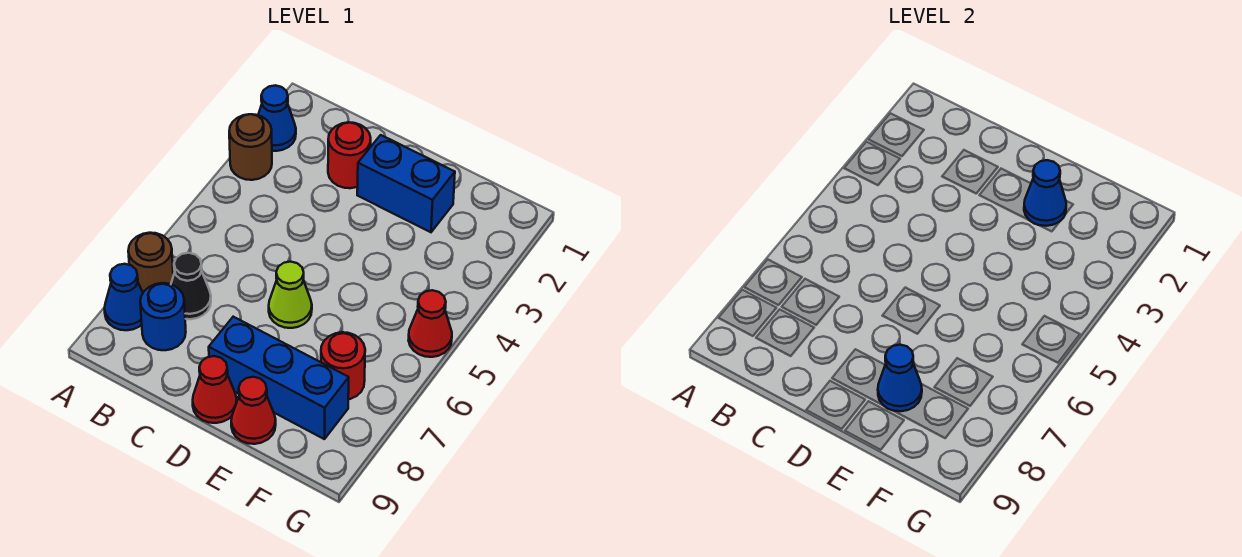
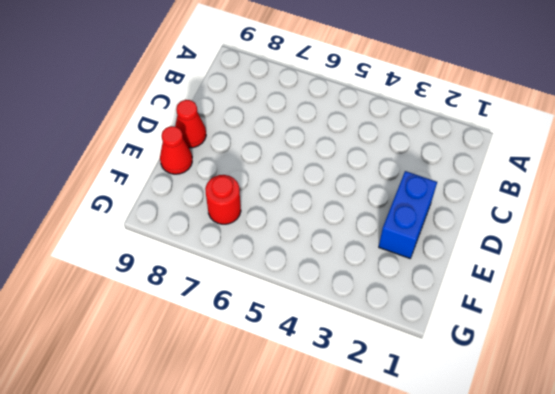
none -> blue cone A2 level 1
none -> brown round brick A3 level 1
none -> brown round brick A7 level 1

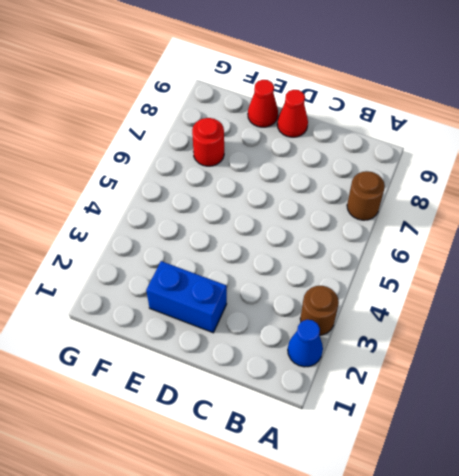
none -> blue cone A8 level 1
none -> black cone B7 level 1
none -> blue round brick B8 level 1

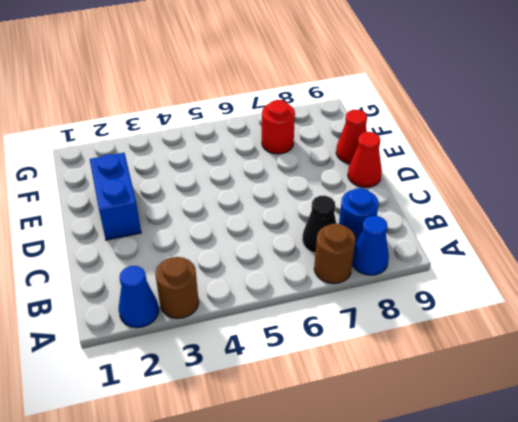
none -> red round brick C2 level 1
none -> lime cone D6 level 1
none -> blue brick D8:F8 level 1

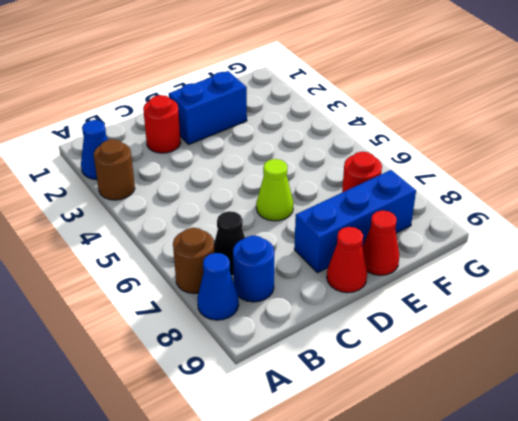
none -> red cone G5 level 1
none -> blue cone E2 level 2
none -> blue cone E8 level 2

